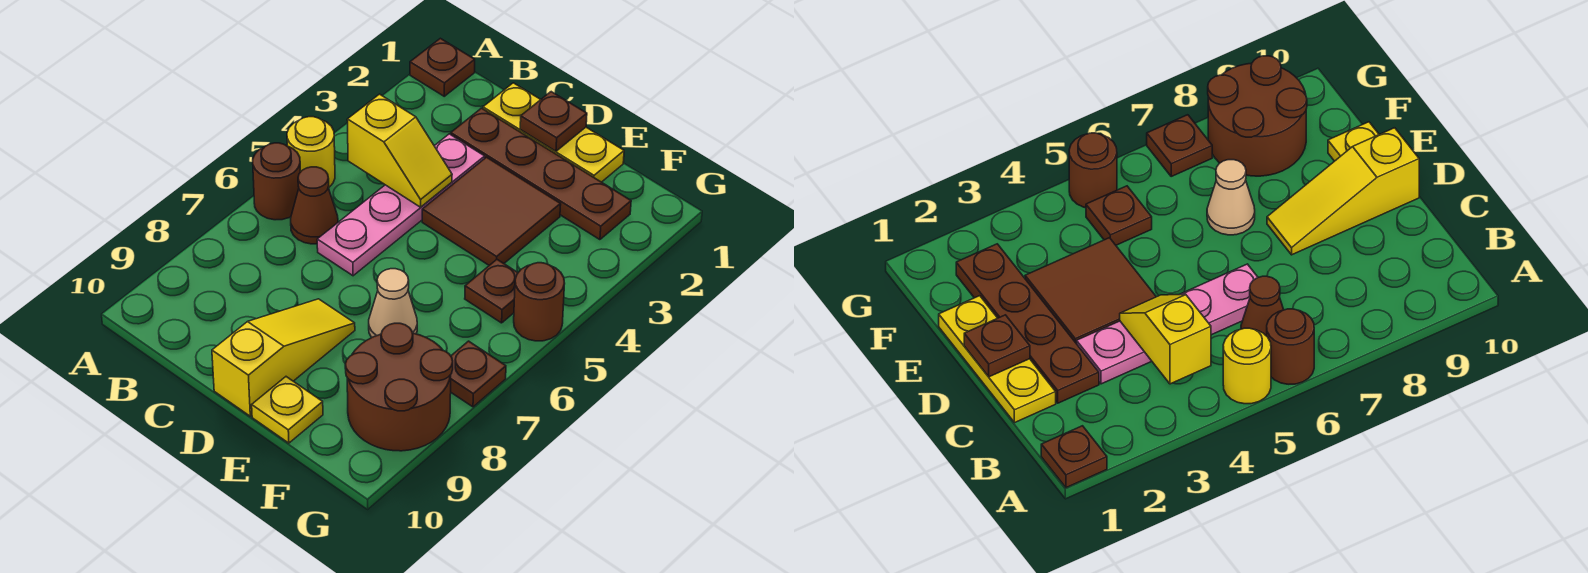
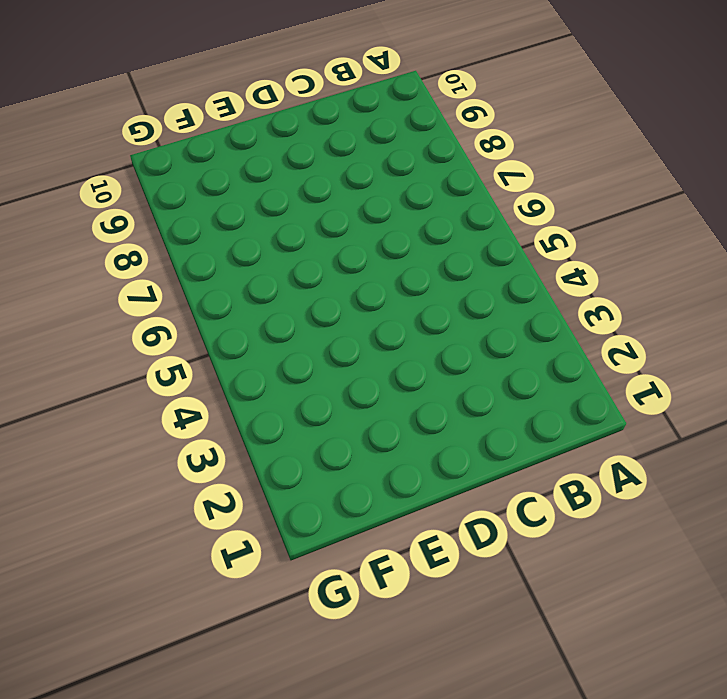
none -> brown plate A1 level 1
none -> yellow round brick A5 level 1
none -> brown round brick A6 level 1

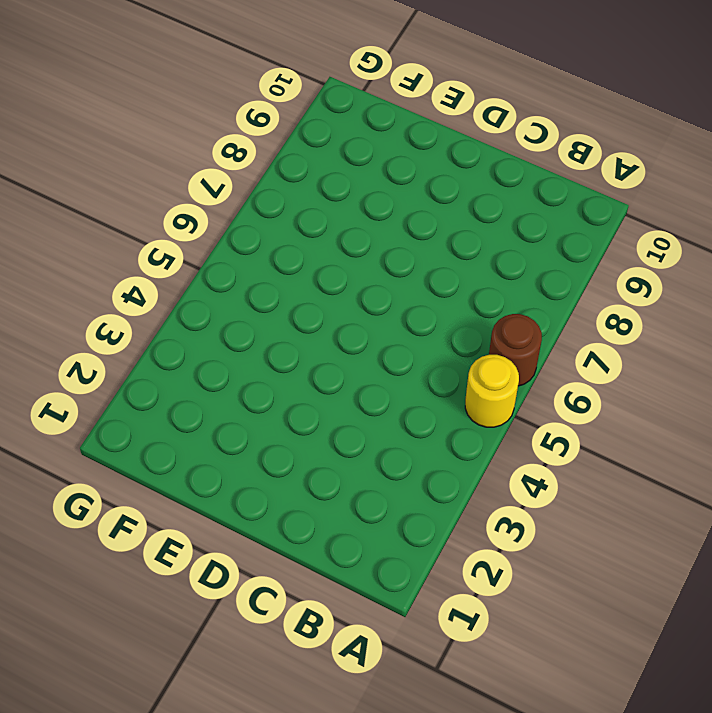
none -> brown plate A1 level 1
none -> brown cone B6 level 1
none -> yellow plate C1:E1 level 1

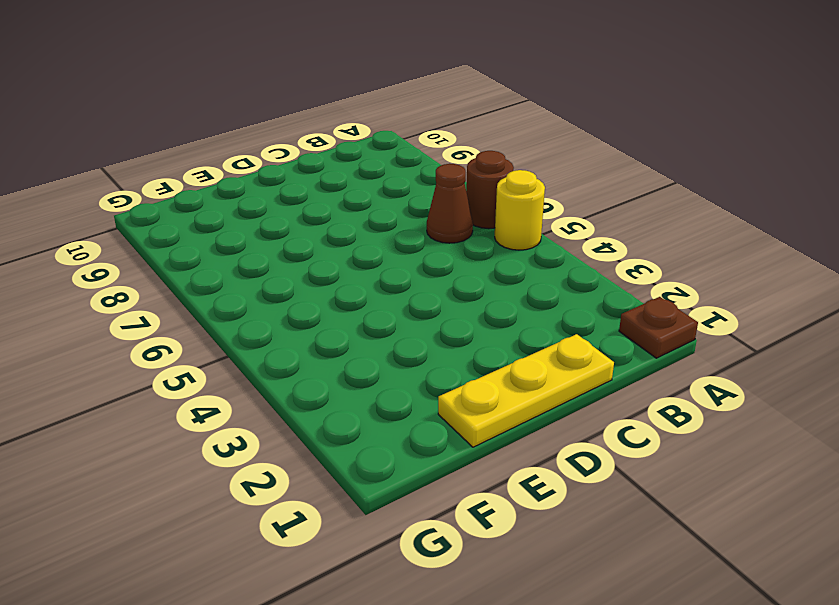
none -> brown plate C2:F2 level 1
none -> pink plate C3:C6 level 1
none -> brown tile D3:E4 level 1

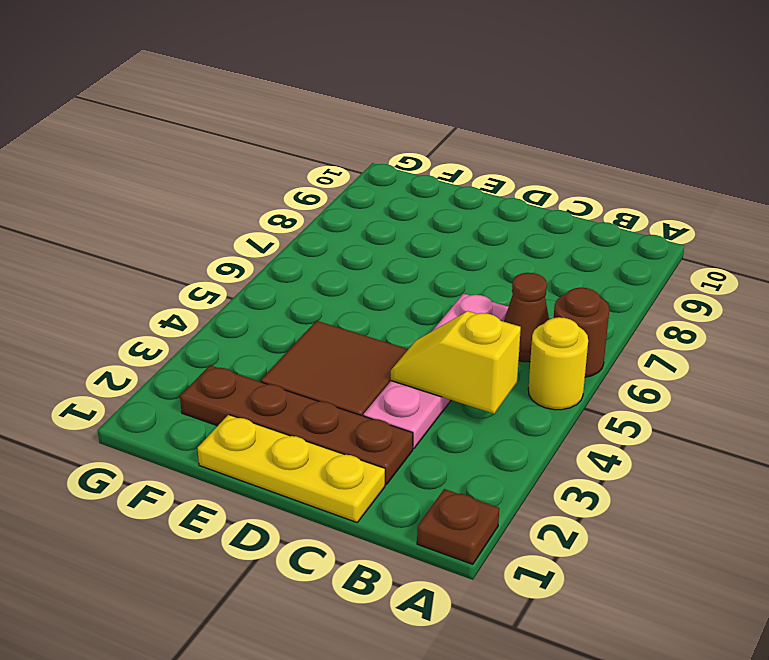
none -> yellow slope D8:D10 level 1 top 10
none -> tan cone E7 level 1
none -> yellow plate E10 level 1

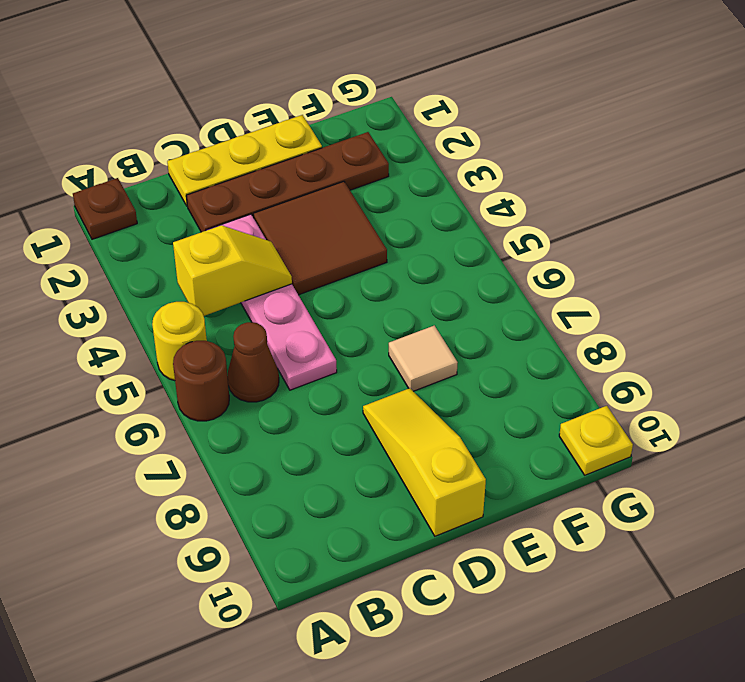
tan tile E7 level 1 -> tan cone E7 level 1
yellow plate G10 level 1 -> yellow plate E10 level 1
none -> brown plate F5 level 1
none -> brown round brick F8:G9 level 1
none -> brown round brick G5 level 1

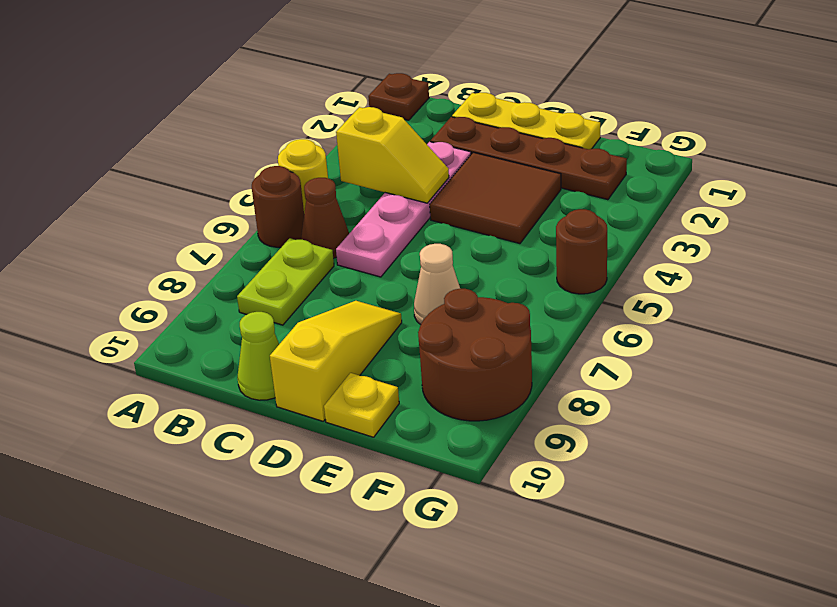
lime plate B7:B8 level 1 -> none
lime cone C10 level 1 -> none
none -> brown plate F5 level 1
none -> brown plate G7 level 1
none -> brown plate D1 level 2

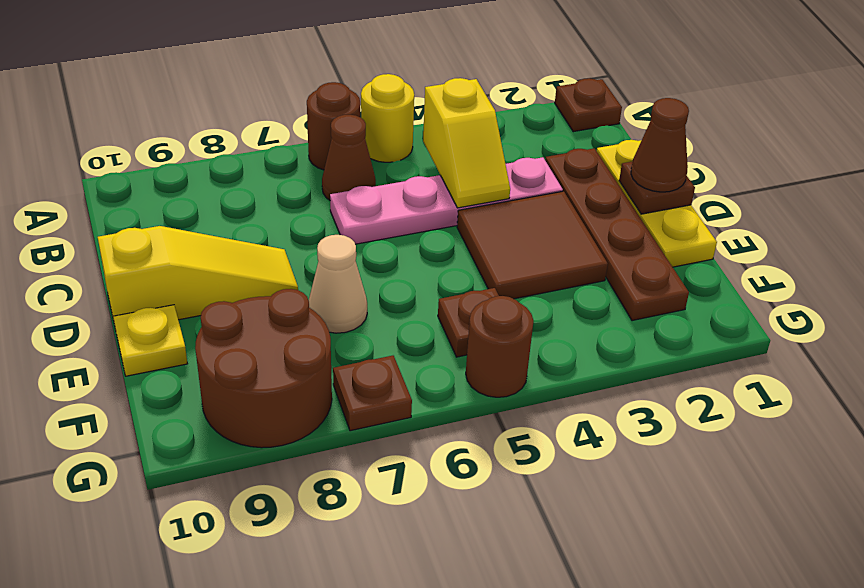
brown cone D1 level 3 -> none

